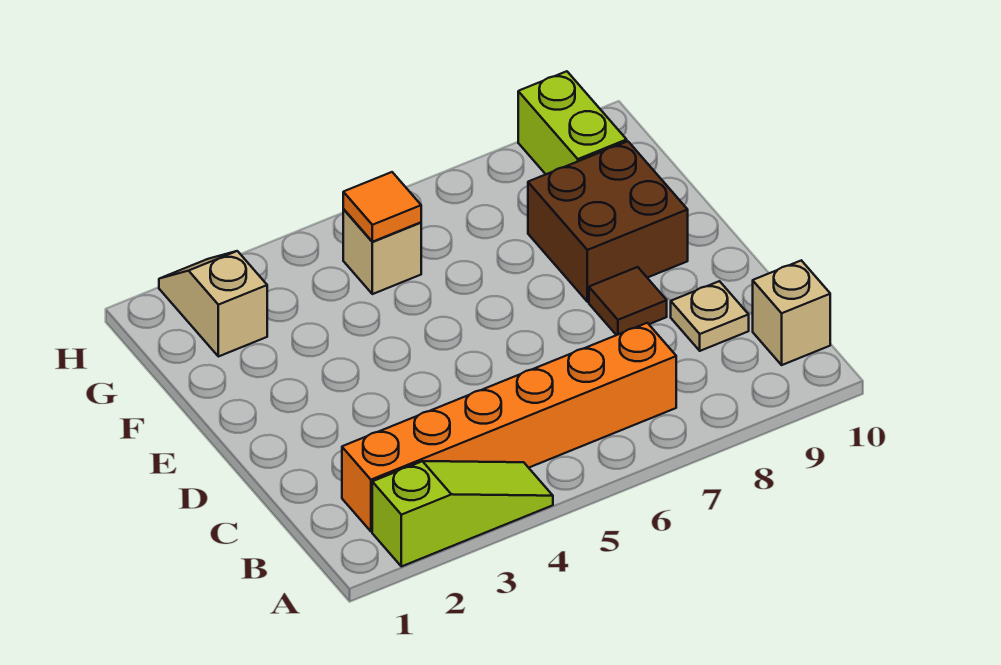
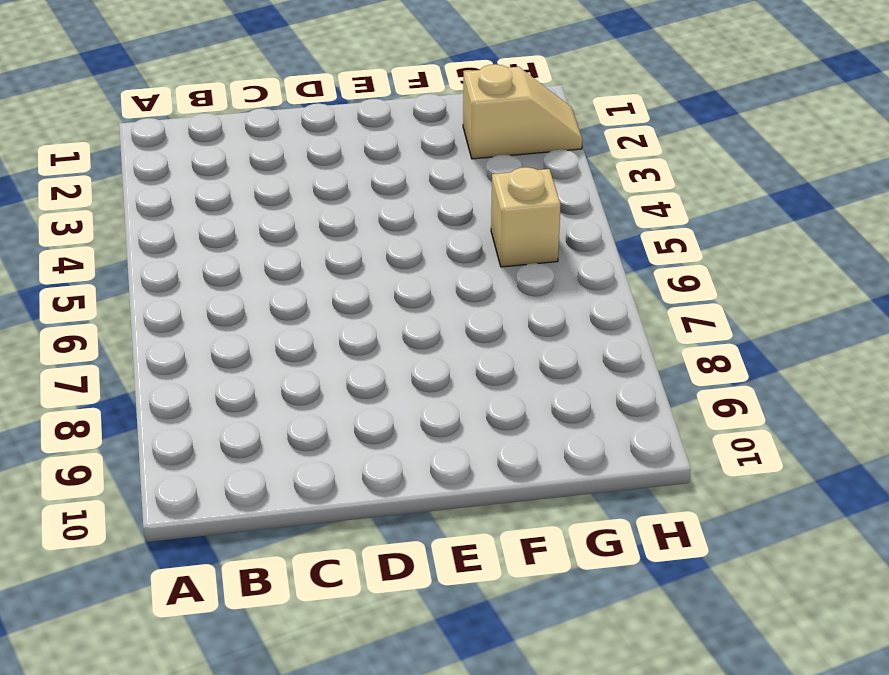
none -> lime slope A2:A4 level 1 top 2
none -> orange brick B2:B7 level 1

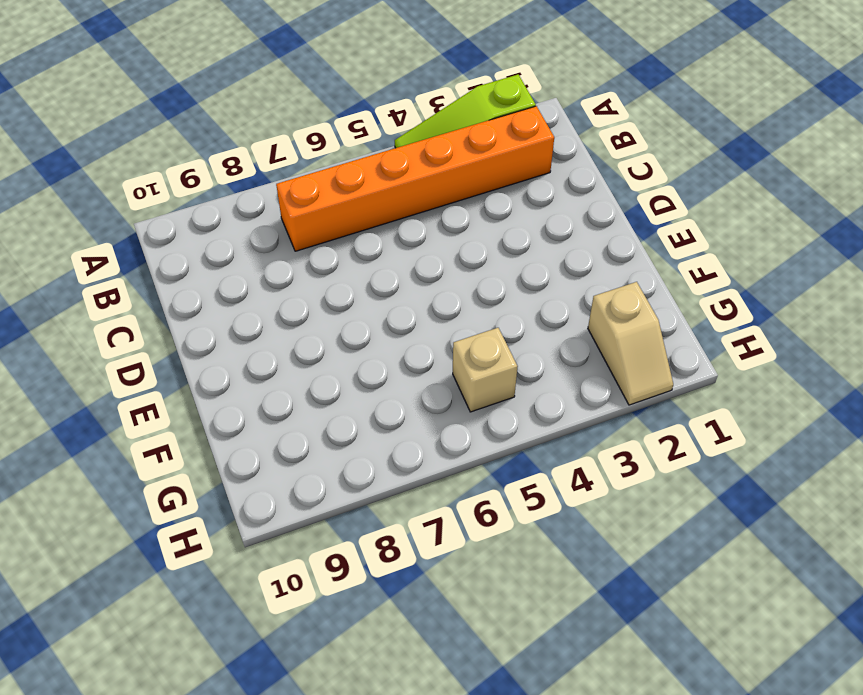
none -> tan brick B10 level 1
none -> tan plate C9 level 1

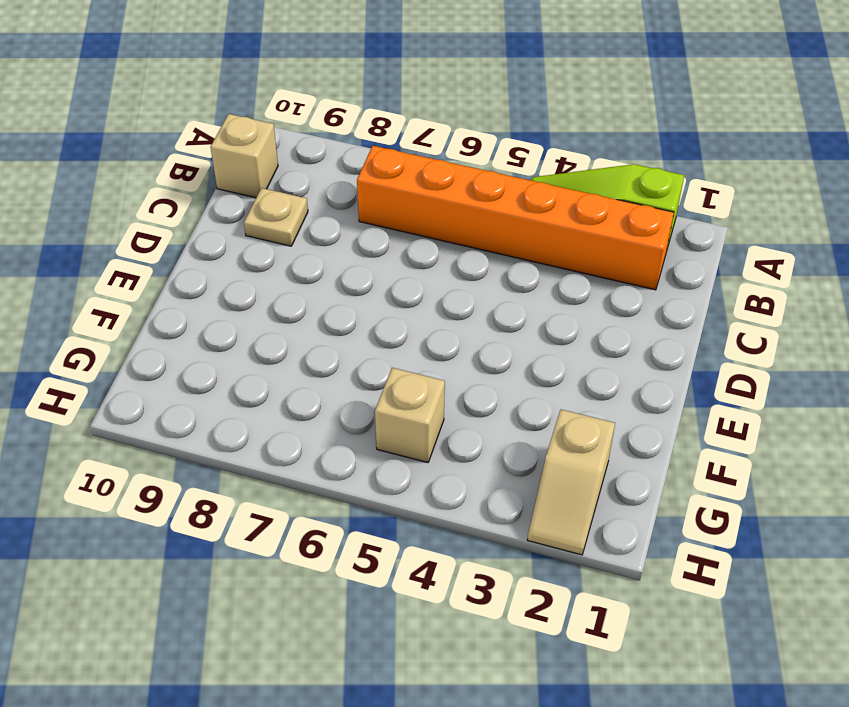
none -> brown tile D8 level 1
none -> brown brick E8:F9 level 1

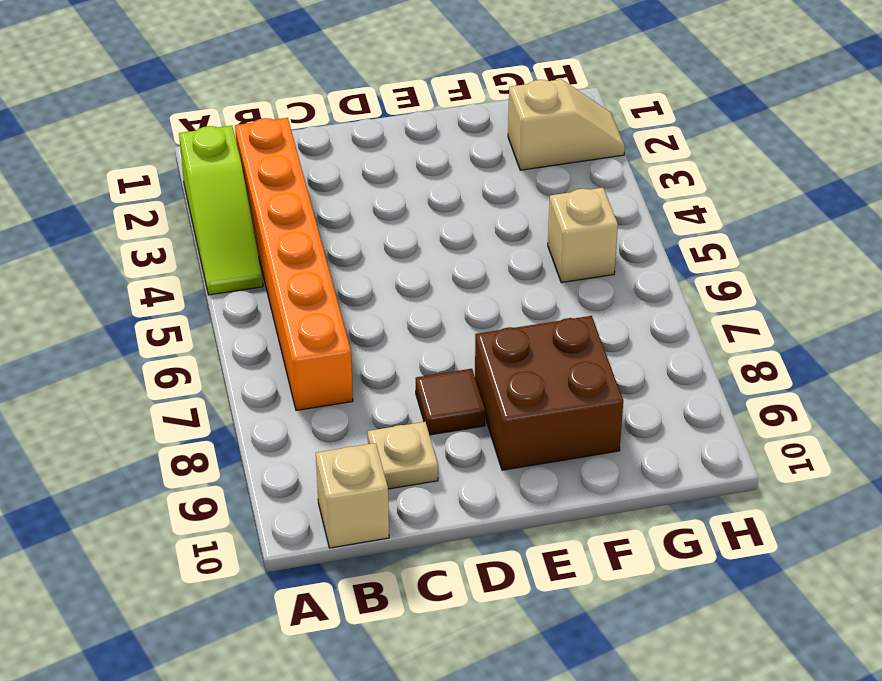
none -> lime brick G9:H9 level 1
none -> orange tile G5 level 2

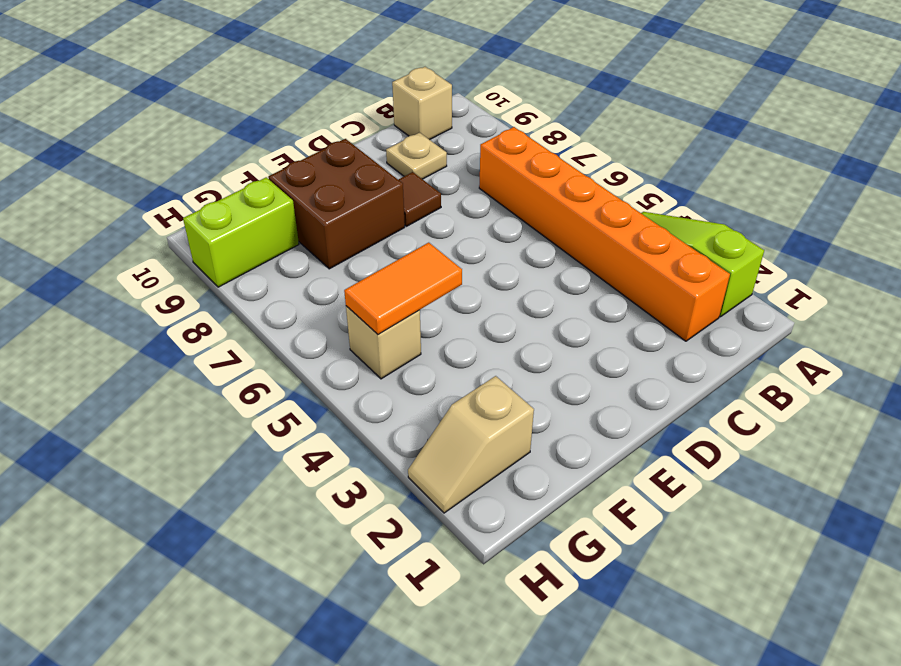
orange tile F5:G5 level 2 -> orange tile G5 level 2

